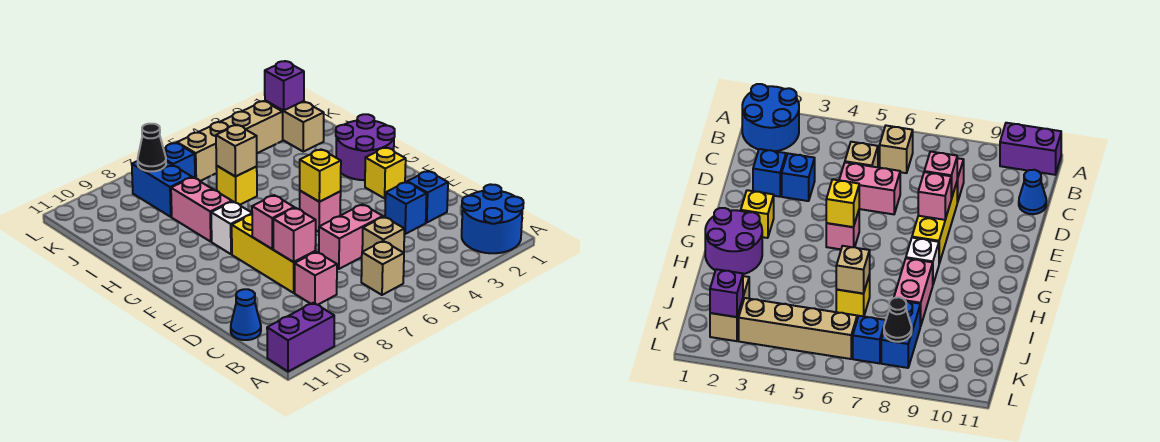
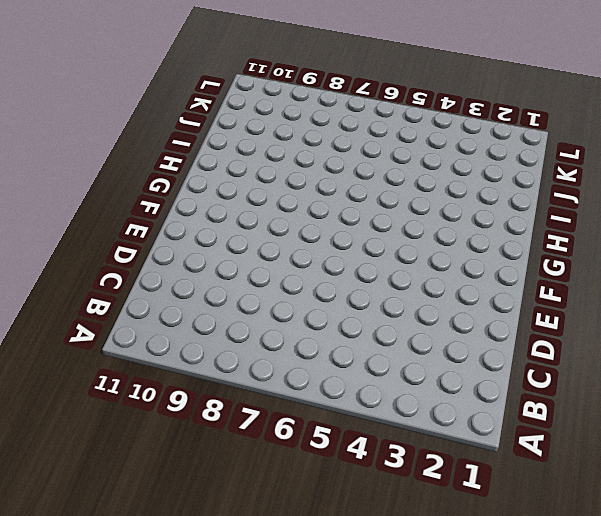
none -> blue round brick A1:B2 level 1
none -> purple brick A10:A11 level 1
none -> tan brick B6 level 1

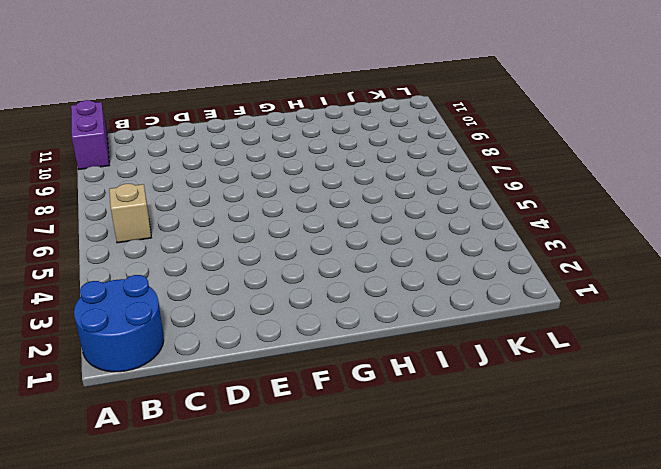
none -> tan brick C5 level 1
none -> pink brick C8 level 1
none -> blue cone C11 level 1

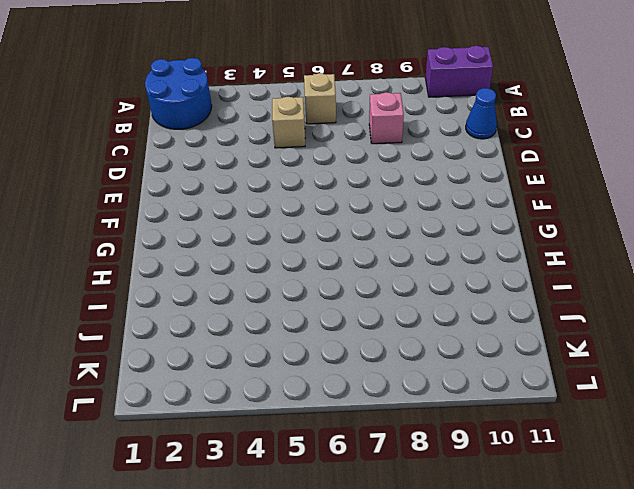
none -> blue brick D2 level 1
none -> blue brick D3 level 1
none -> pink brick D5:D6 level 1

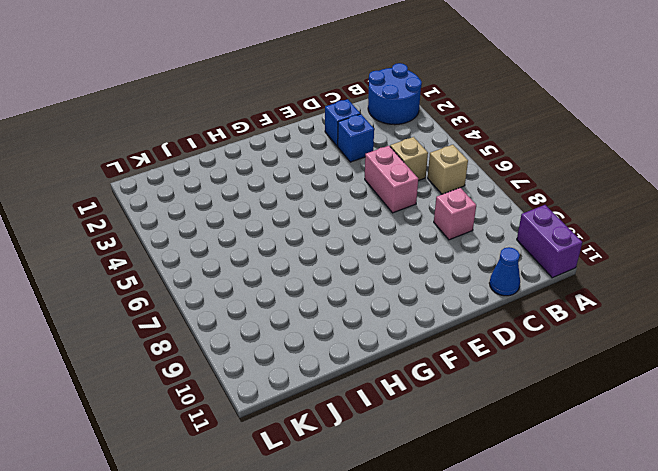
none -> yellow brick D8:F8 level 1
none -> yellow brick F2 level 1
none -> pink brick F5 level 1

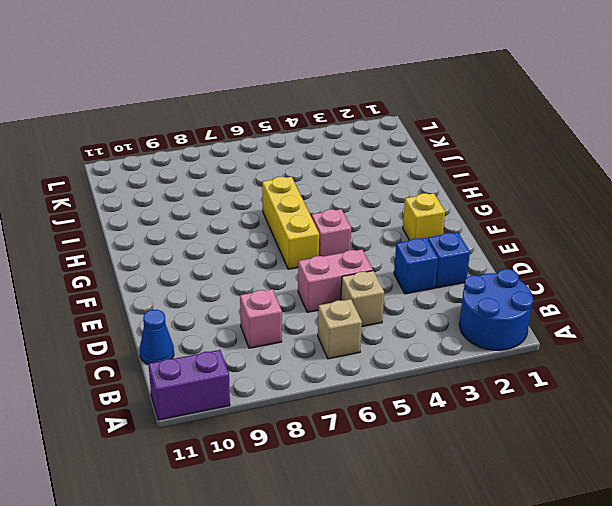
yellow brick F6:H6 level 1 -> yellow brick D8:F8 level 1
none -> purple round brick G1:H2 level 1
none -> white brick G8 level 1
none -> pink brick H8:I8 level 1

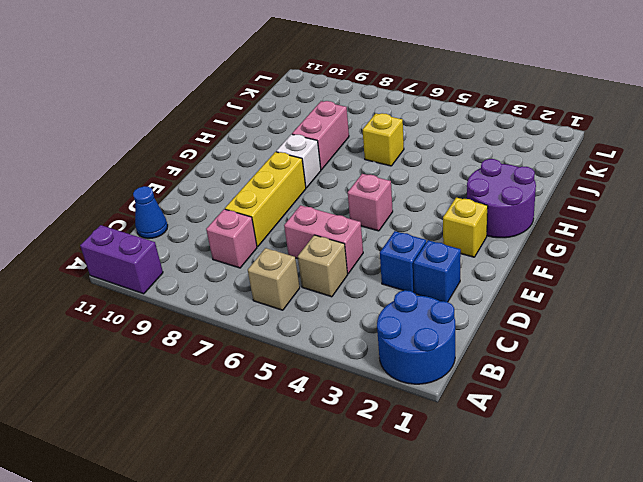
none -> tan brick J2:K2 level 1
none -> blue brick J8:K8 level 1
none -> tan brick K3:K6 level 1

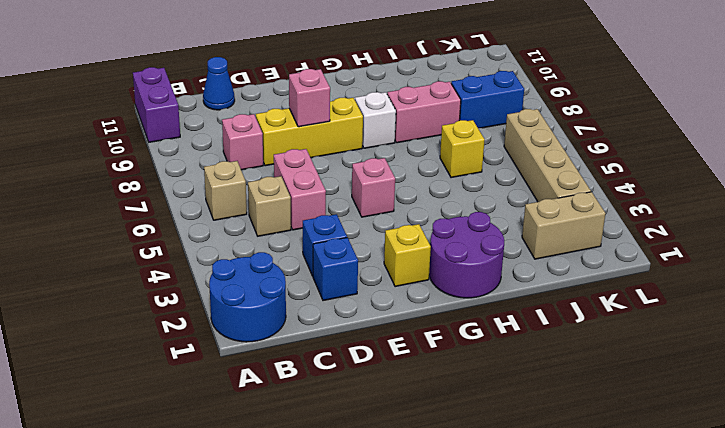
none -> blue brick K7 level 1
none -> pink brick D8 level 2
none -> yellow brick F5 level 2

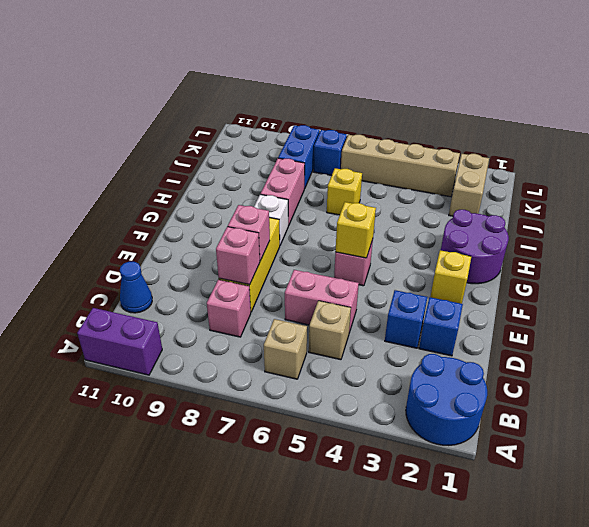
none -> tan brick I6 level 2
none -> purple brick K2 level 2
none -> black cone K8 level 2

